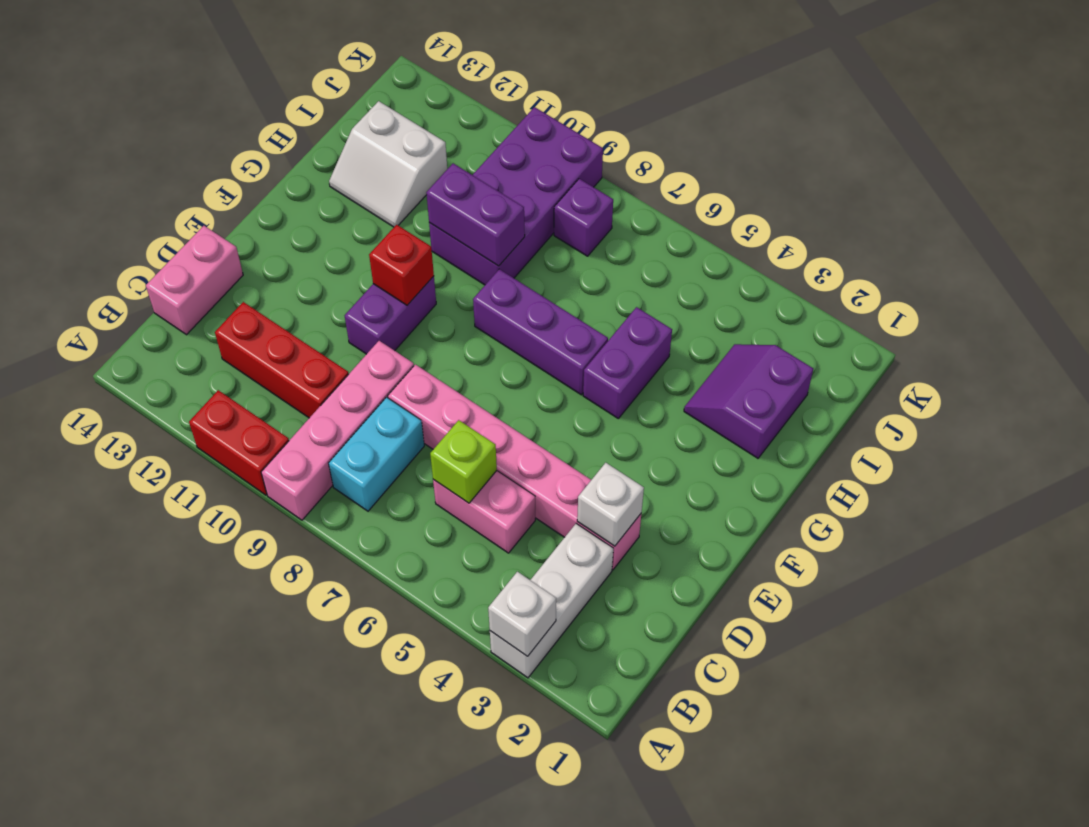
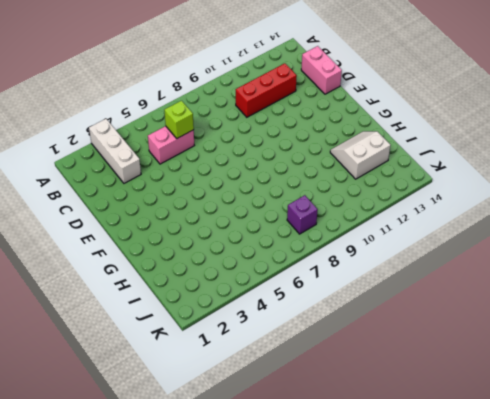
none -> pink brick A9:D9 level 1
none -> red brick A10:A11 level 1
none -> cyan brick B8:C8 level 1

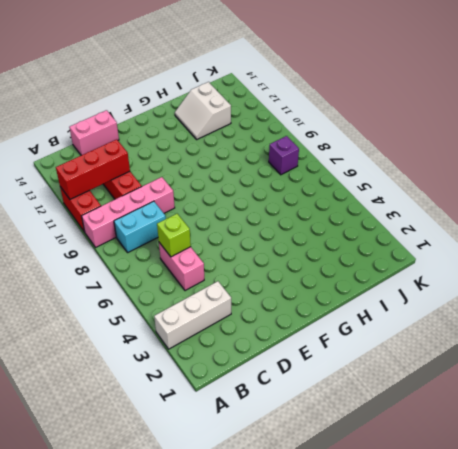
red brick A11:C11 level 2 -> none
none -> pink brick D3:D8 level 1
none -> purple brick E10:F10 level 1
none -> purple brick G5:H5 level 1

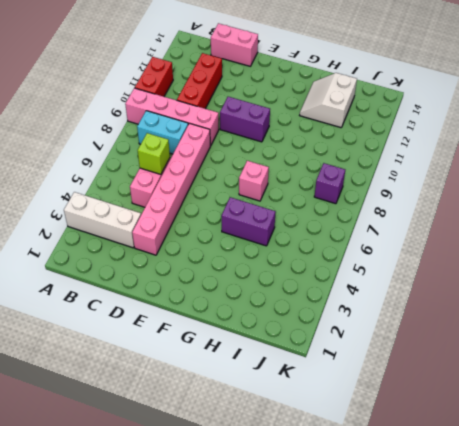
pink brick G7 level 1 -> purple brick G6:G8 level 1
none -> purple slope H2:I3 level 1 top 2
none -> purple brick H9:K10 level 1
none -> white brick A3 level 2

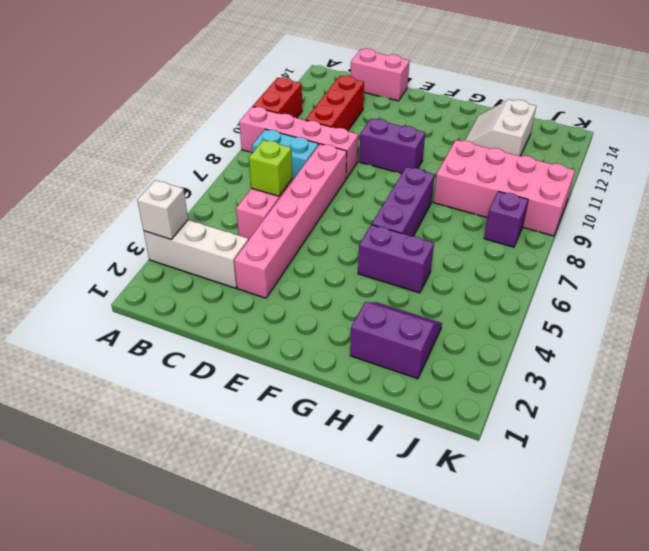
pink brick H9:K10 level 1 -> purple brick H9:K10 level 1
none -> white brick D3 level 2
none -> red brick F10 level 2
none -> purple brick H9:H10 level 2

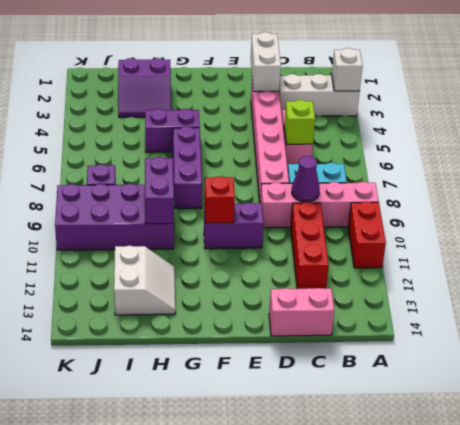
purple cone C9 level 2 -> none
white brick D2:D3 level 2 -> white brick D3 level 2

